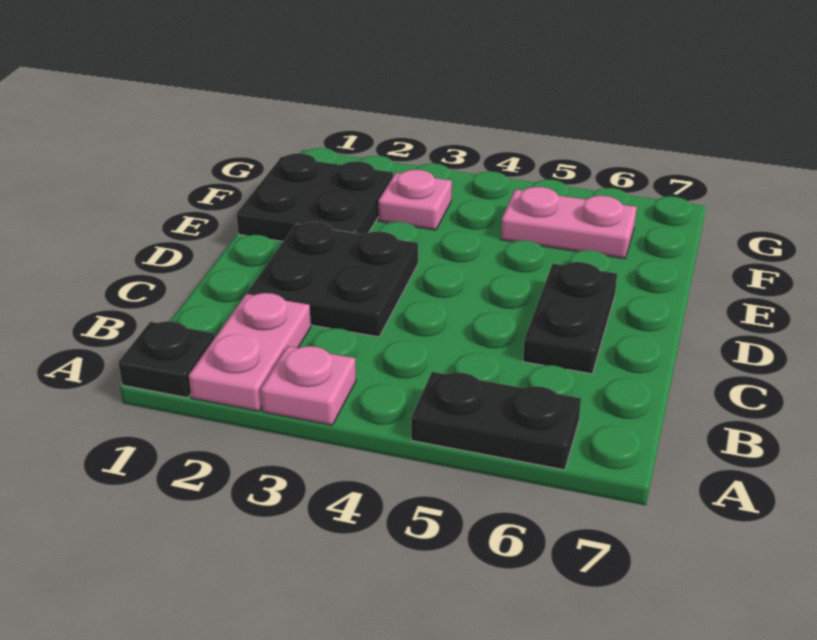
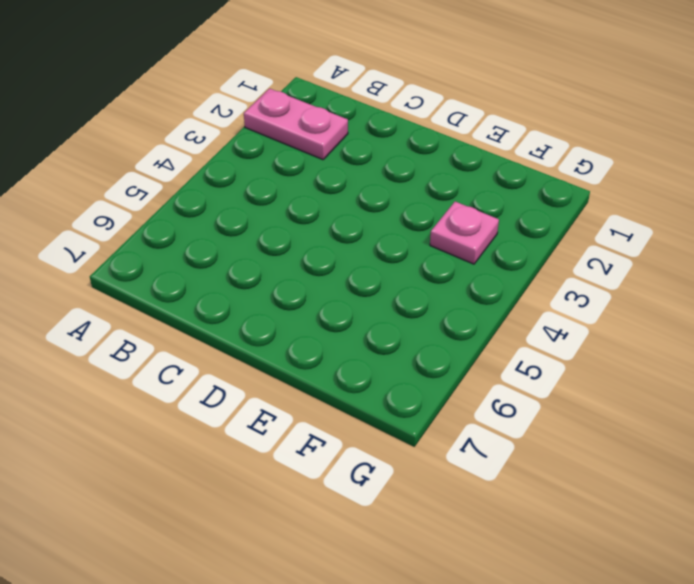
none -> black plate A1 level 1
none -> pink plate A3 level 1

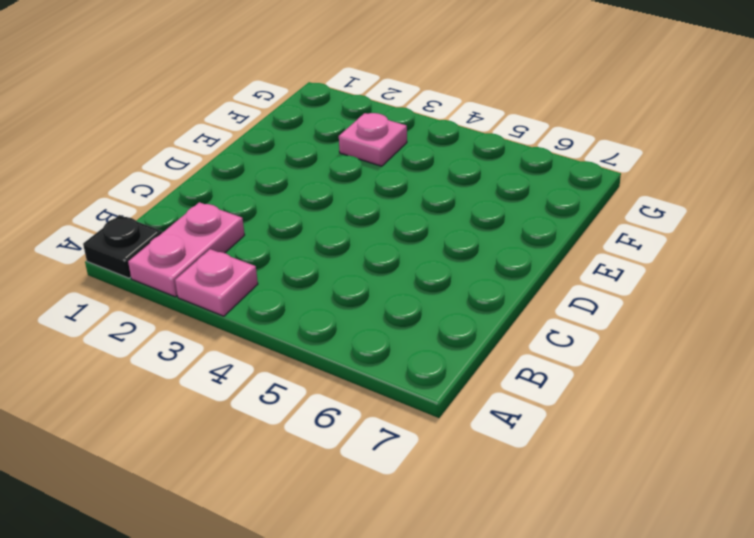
none -> black plate A5:A6 level 1
none -> black plate C2:D3 level 1

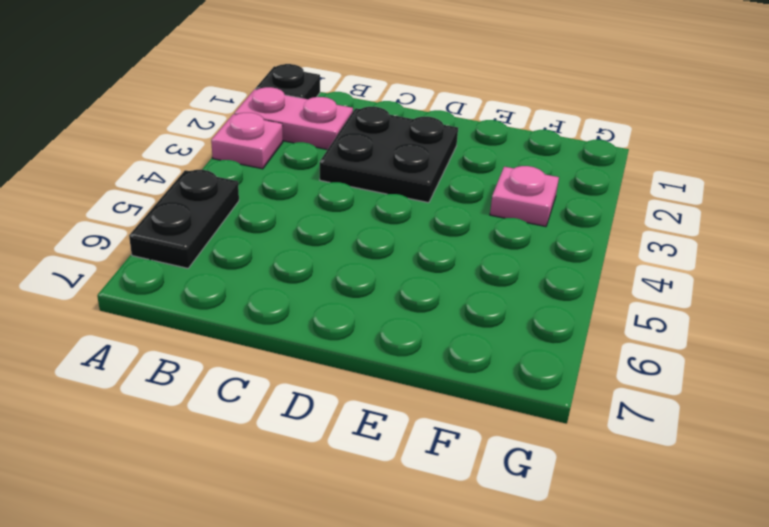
none -> black plate C6:D6 level 1
none -> black plate E1:F2 level 1

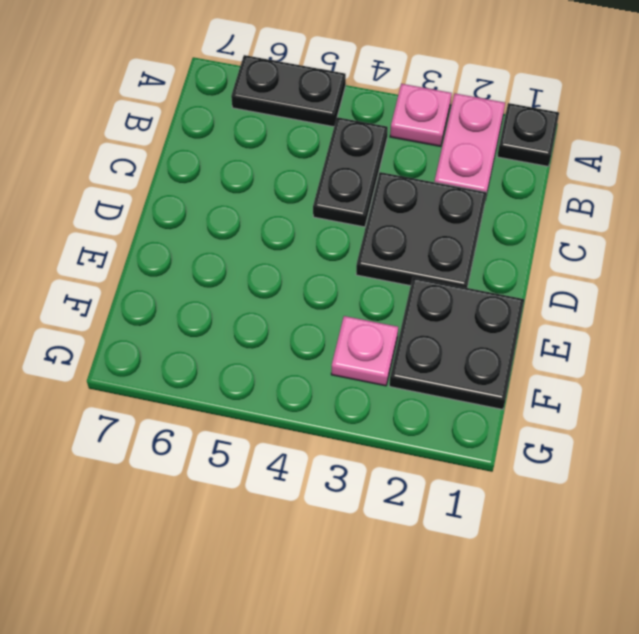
black plate B4:C4 level 1 -> black plate C6:D6 level 1
none -> pink plate F5:F6 level 1

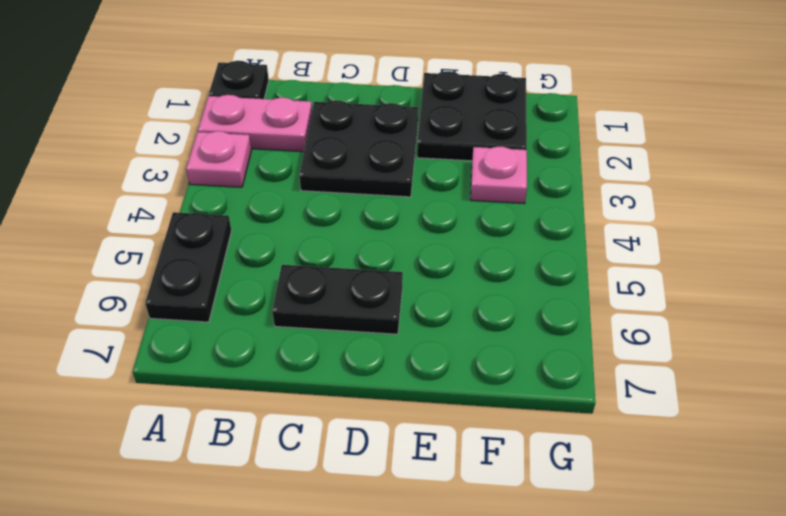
none -> pink plate F5:F6 level 1

